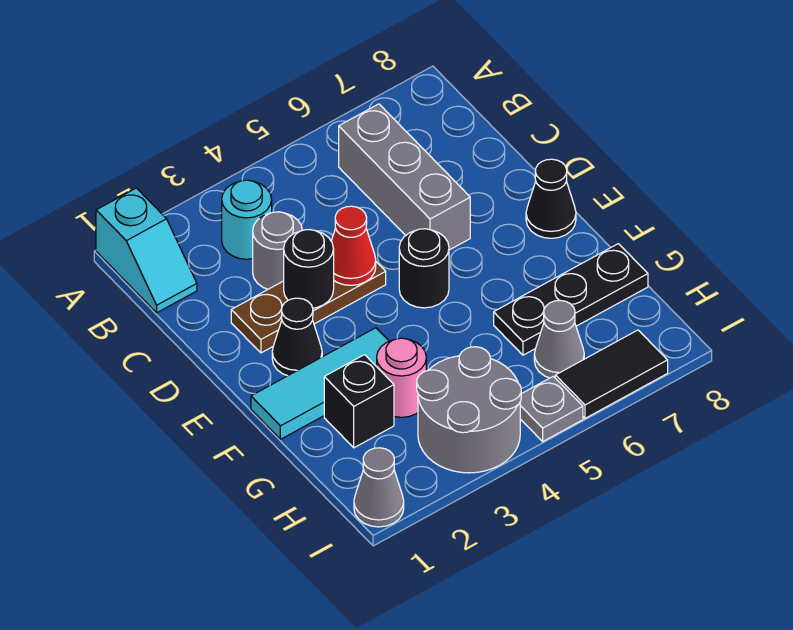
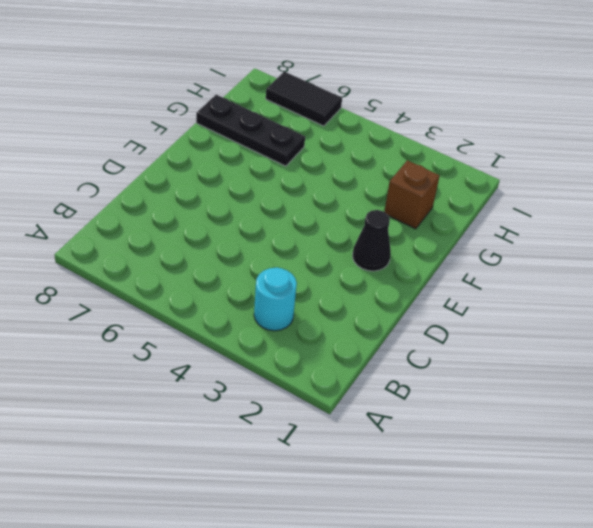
brown brick G2 level 1 -> black brick G2 level 1
none -> cyan slope A1:B1 level 1 top A
none -> grey brick B6:D6 level 1
none -> grey round brick C3 level 1

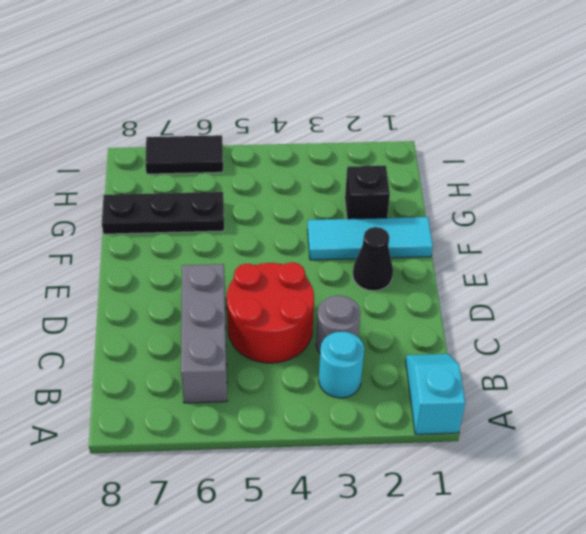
red round brick C4:D5 level 1 -> brown plate D2:D4 level 1
none -> black round brick E5 level 1
none -> black cone E8 level 1
none -> pink round brick G3 level 1

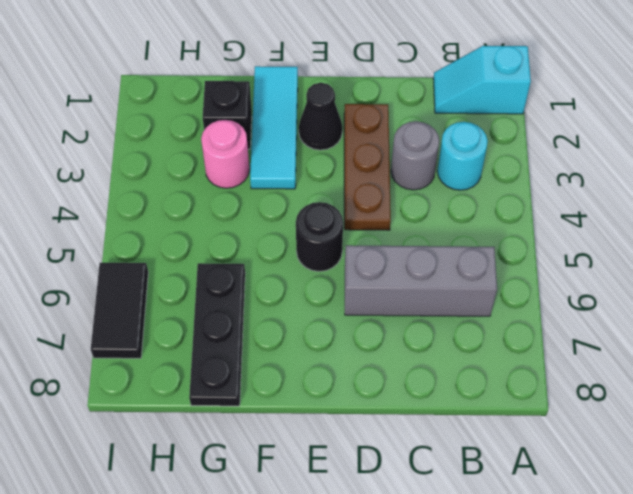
none -> black cone E8 level 1
none -> grey round brick H3:I4 level 1
none -> grey cone H6 level 1

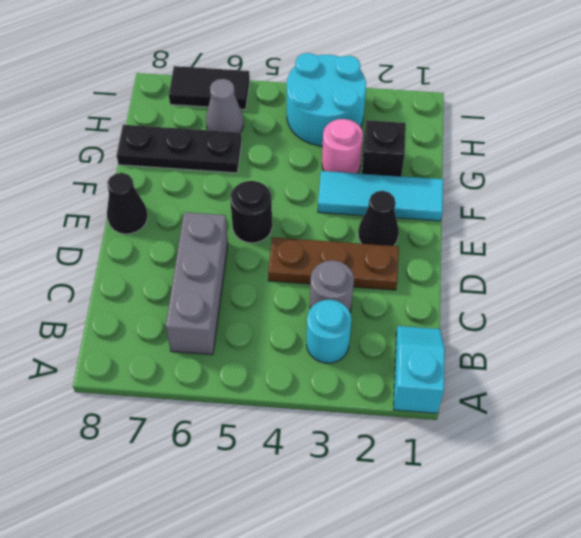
cyan round brick H3:I4 level 1 -> grey round brick H3:I4 level 1
none -> grey cone I1 level 1
none -> grey plate I5 level 1
none -> black round brick D3 level 2

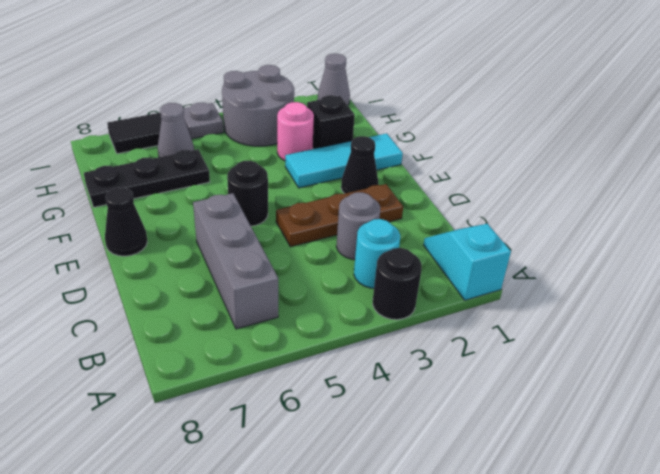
black round brick A3 level 1 -> black round brick D3 level 2
none -> red cone D4 level 2

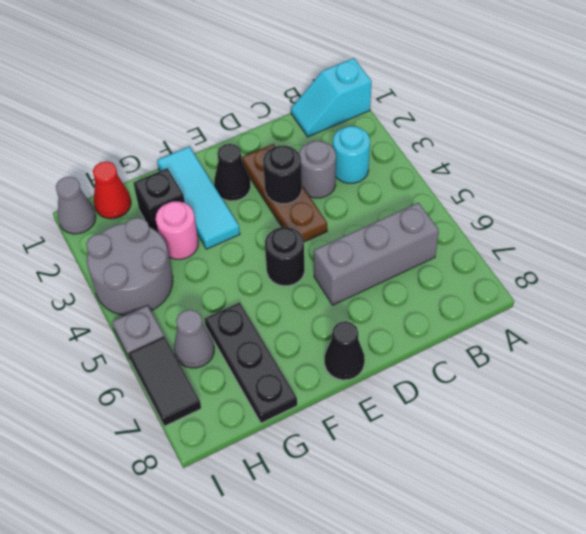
red cone H1 level 1 -> red cone D4 level 2

